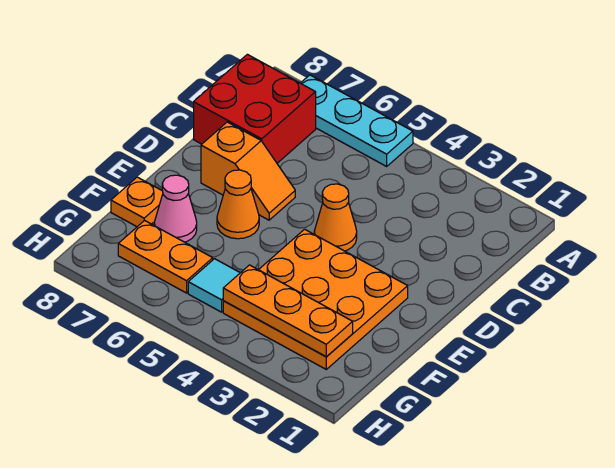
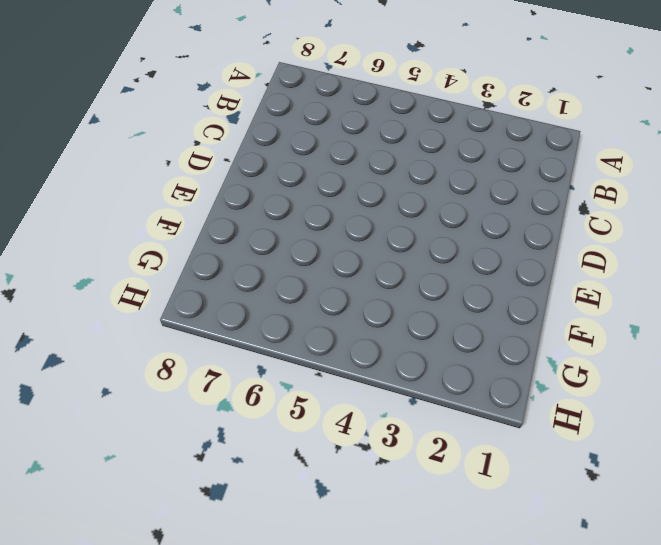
none -> cyan plate A5:A7 level 1
none -> red brick B7:C8 level 1

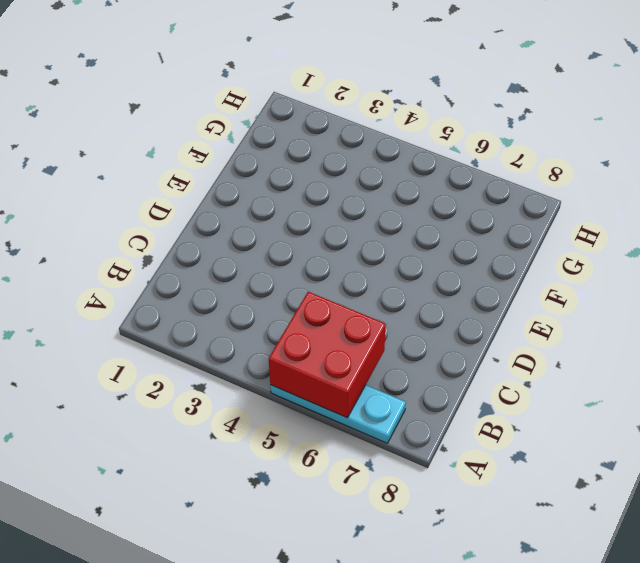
red brick A5:B6 level 2 -> red brick B7:C8 level 1
none -> orange cone D4 level 1
none -> orange slope D6:D7 level 1 top 7

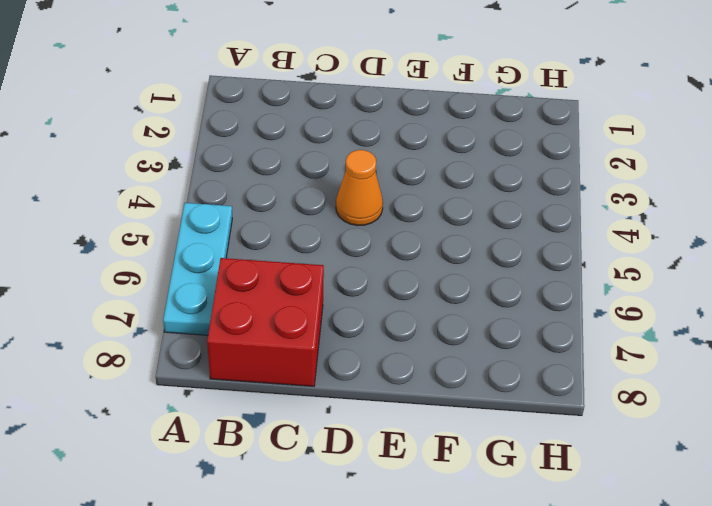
none -> orange slope D6:D7 level 1 top 7
none -> orange plate E2:G4 level 1

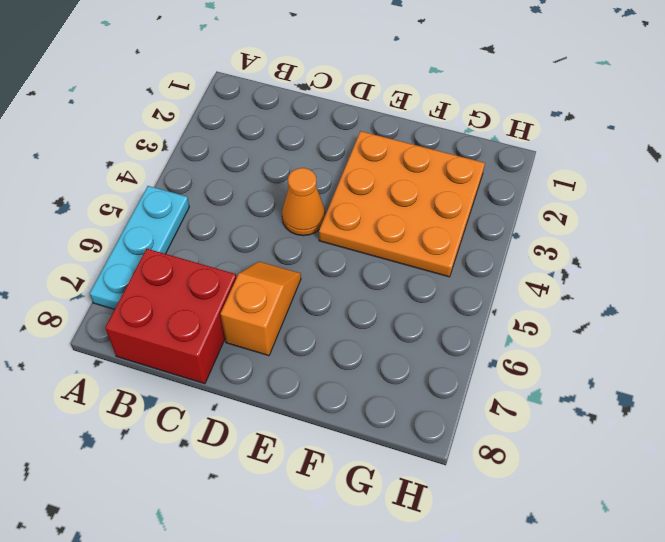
none -> orange cone E6 level 1
none -> pink cone F7 level 1

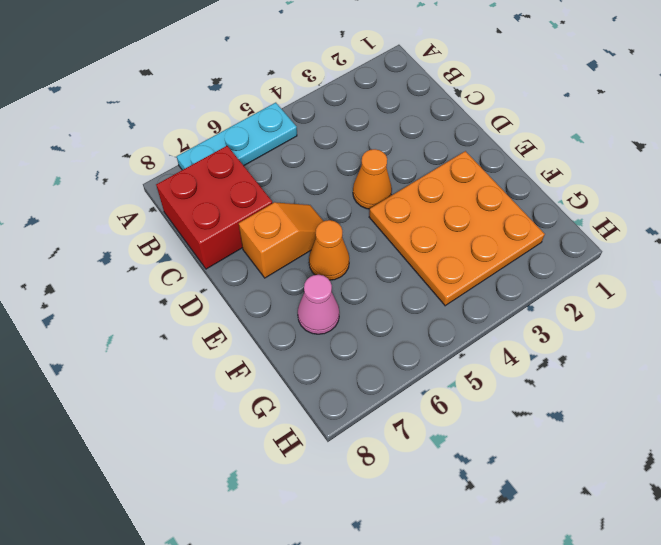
none -> orange plate F8 level 1
none -> cyan tile G5 level 1

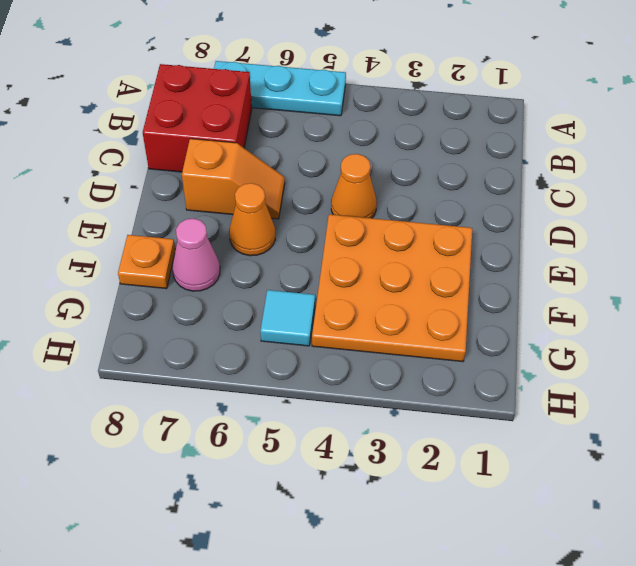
none -> orange plate G6:G7 level 1
none -> orange plate G2:G4 level 2

